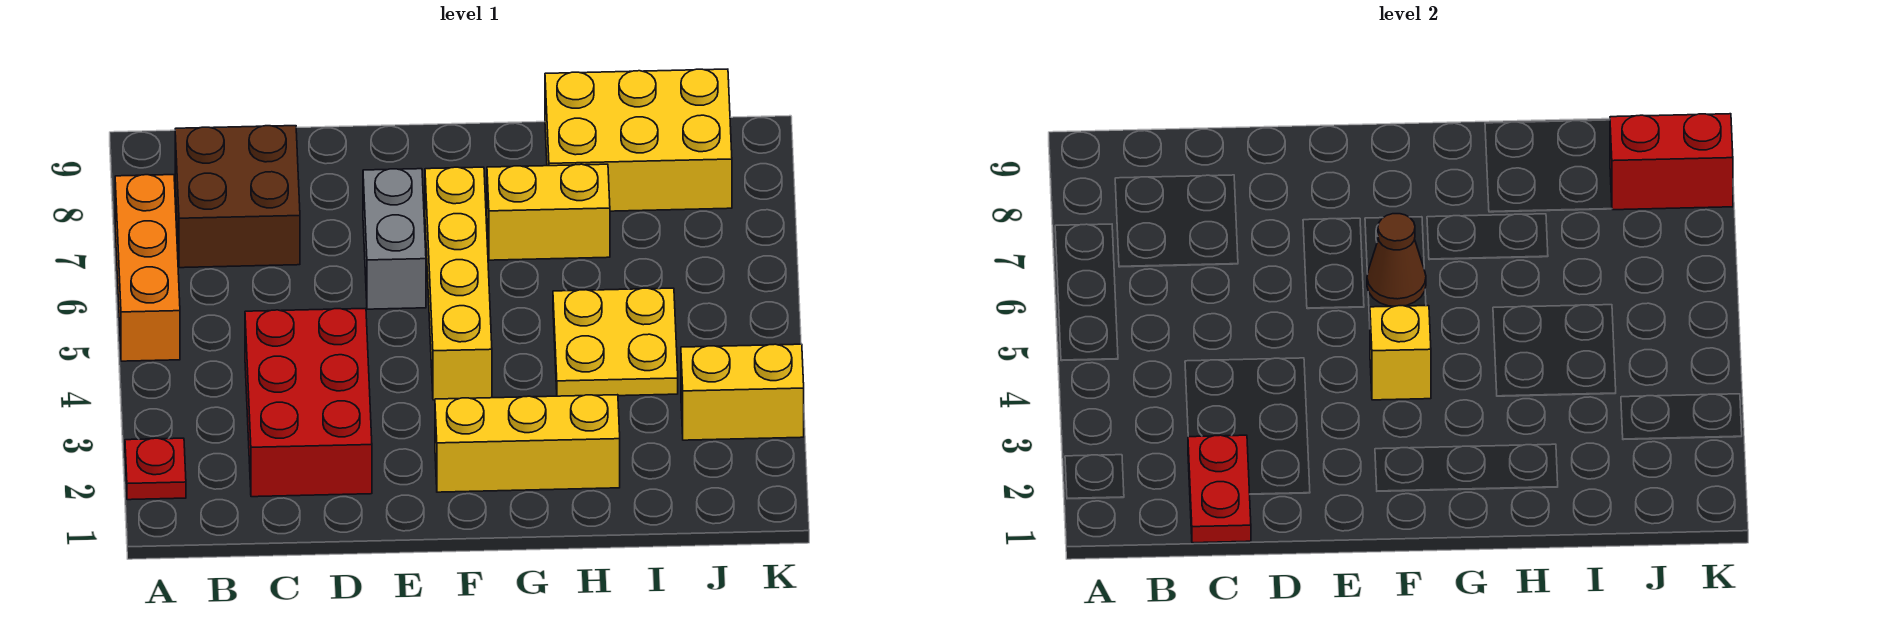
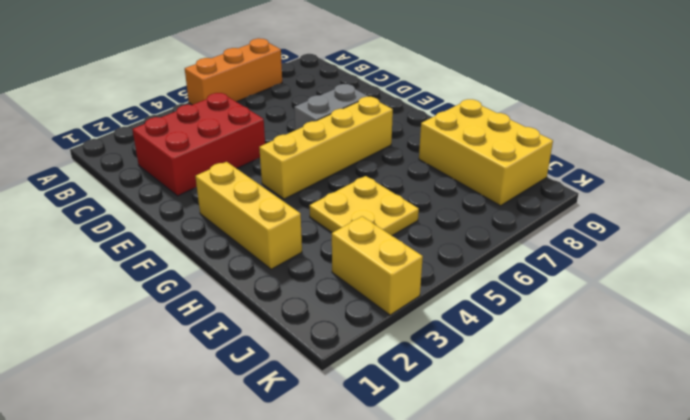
none -> red plate A2 level 1
none -> brown brick B7:C8 level 1
none -> yellow brick G7:H7 level 1

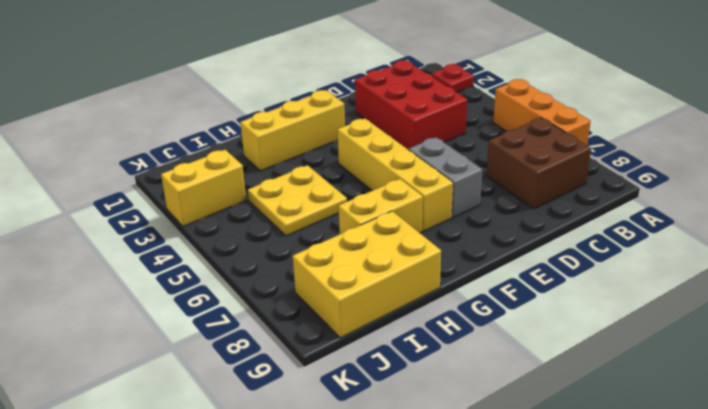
none -> red plate C1:C2 level 2
none -> yellow brick F4 level 2
none -> brown cone F6 level 2

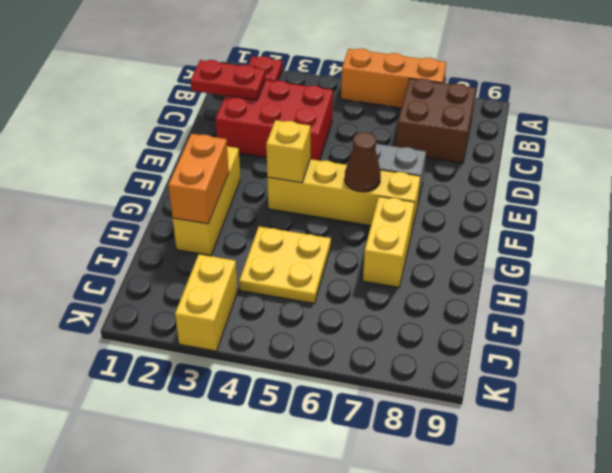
orange brick G2:H2 level 2 -> none
none -> yellow brick H8:J9 level 1
none -> red brick J8:K8 level 2

